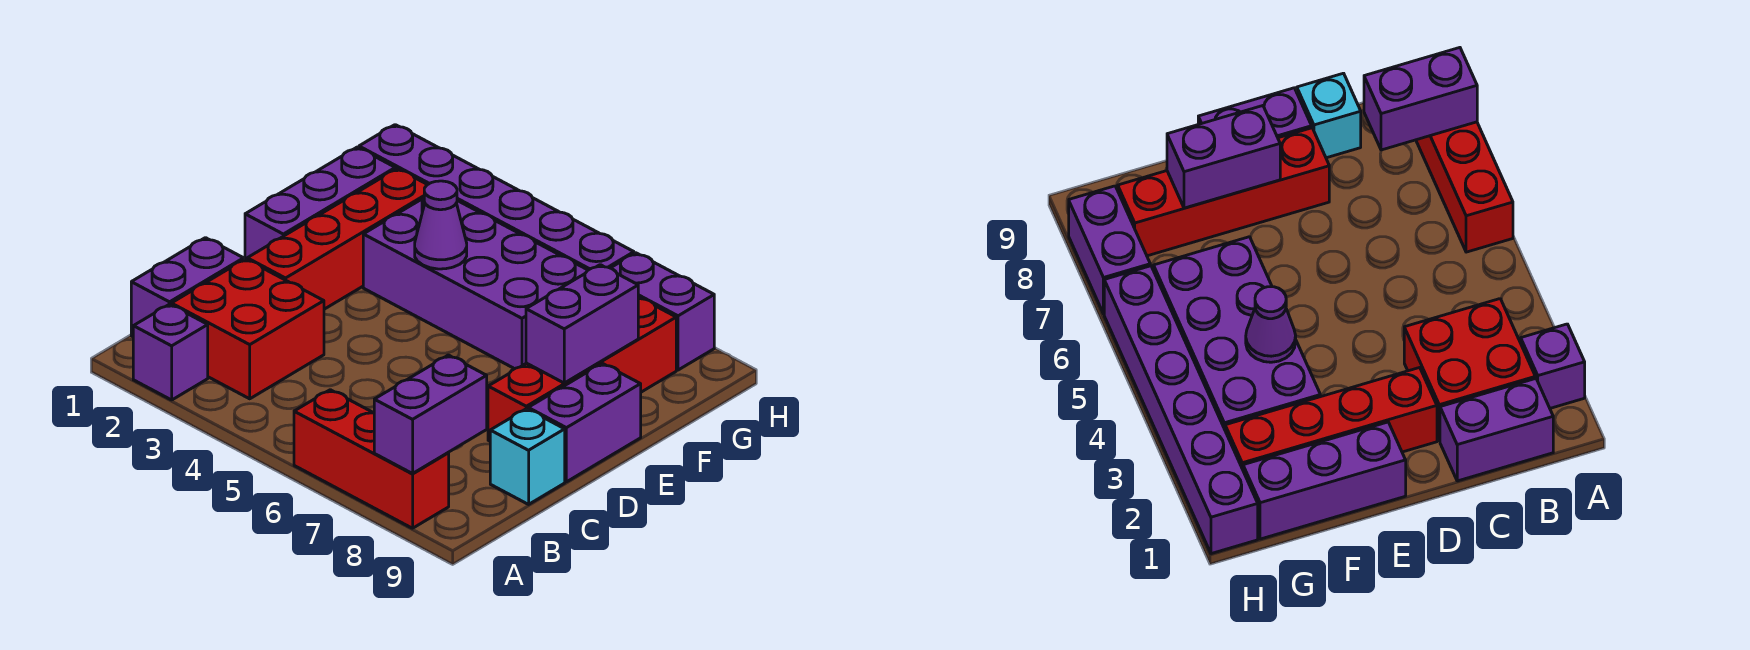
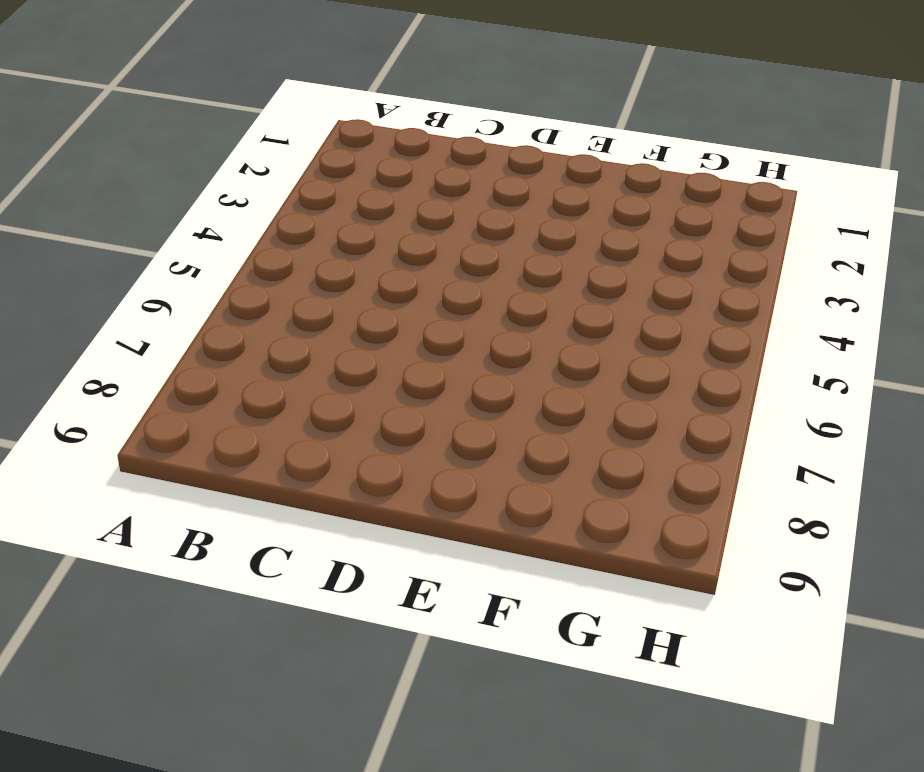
none -> purple brick A2 level 1
none -> red brick A6:A8 level 1
none -> purple brick B1:C1 level 1

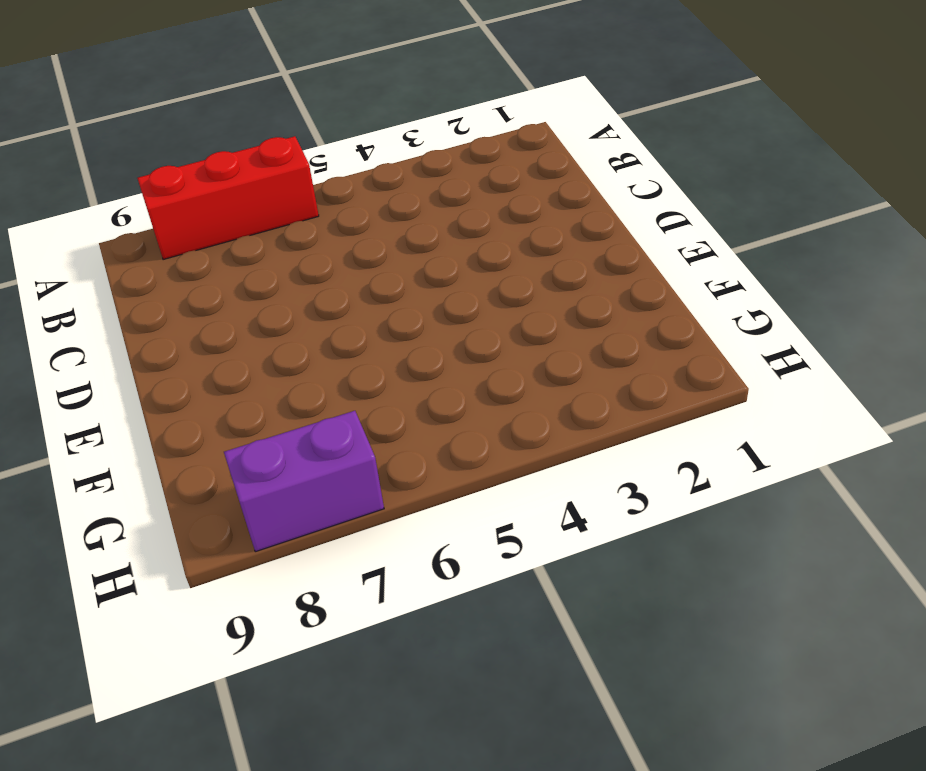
none -> purple brick A2 level 1
none -> purple brick B1:C1 level 1
none -> red brick B2:C3 level 1

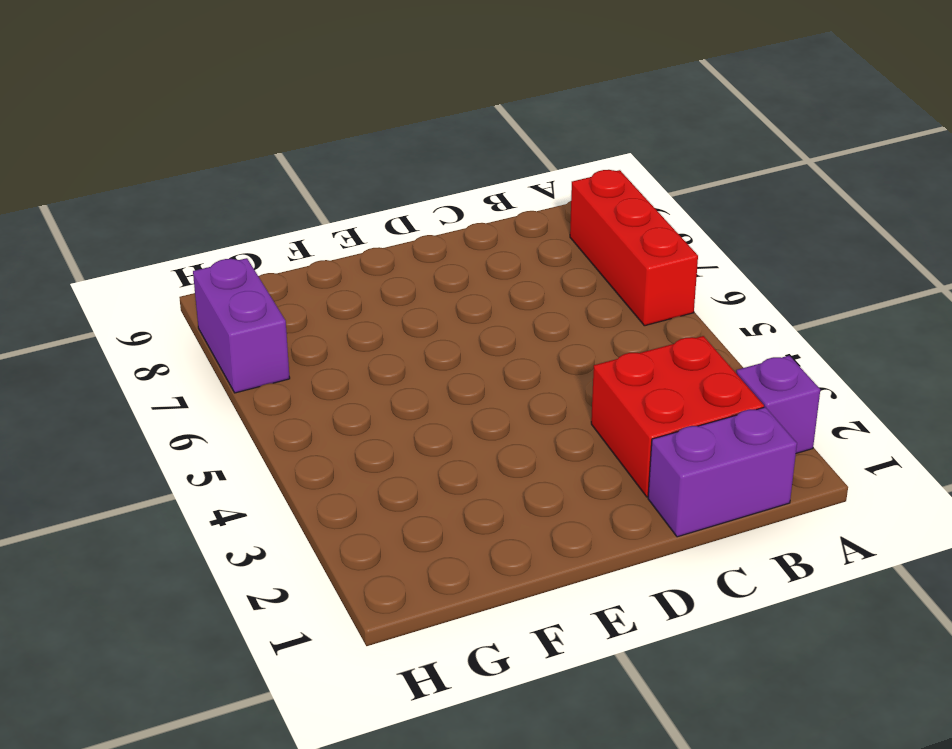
none -> cyan brick C9 level 1
none -> red brick D2:G2 level 1
none -> red brick D8:G8 level 1

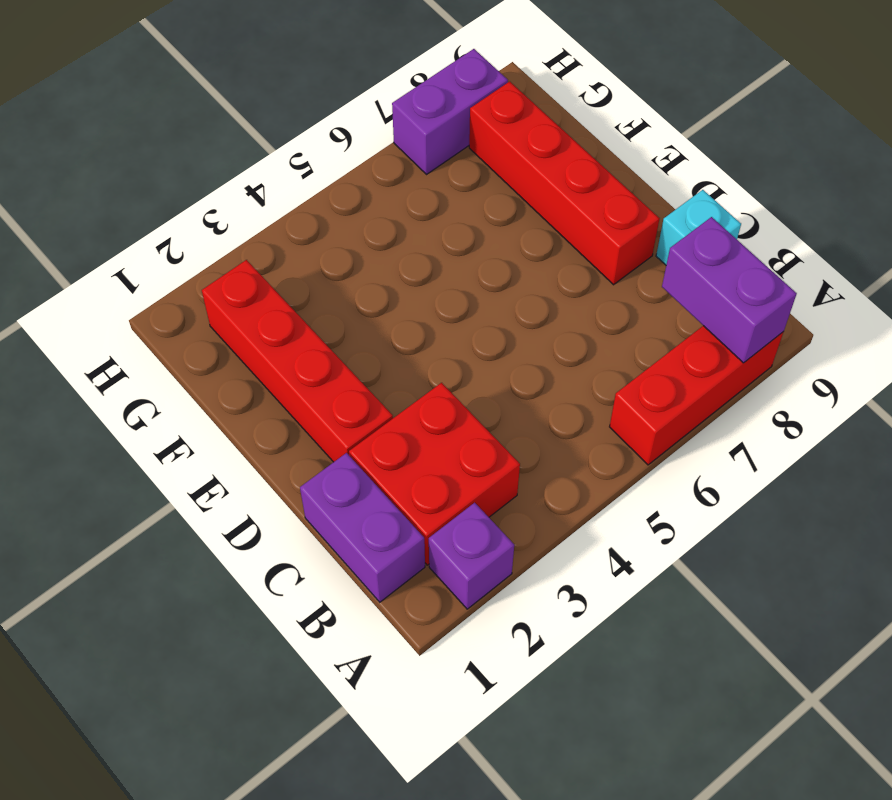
none -> purple brick D9:E9 level 1
none -> purple brick E1:G1 level 1
none -> purple brick F3:G6 level 1

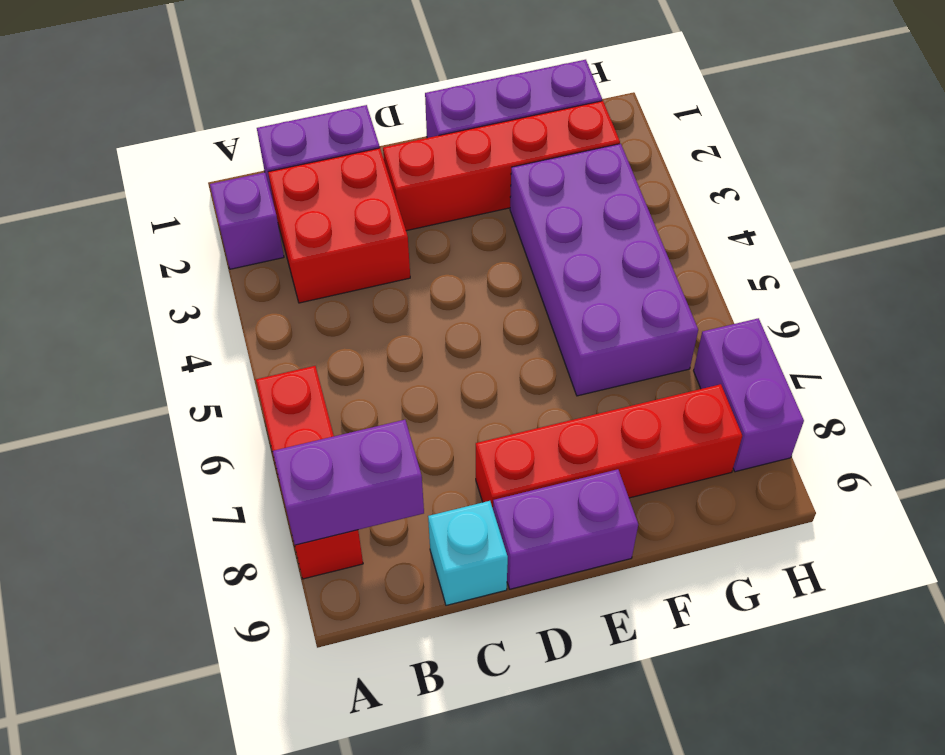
none -> purple brick H1:H6 level 1
none -> purple brick E8:F8 level 2
none -> purple cone F4 level 2

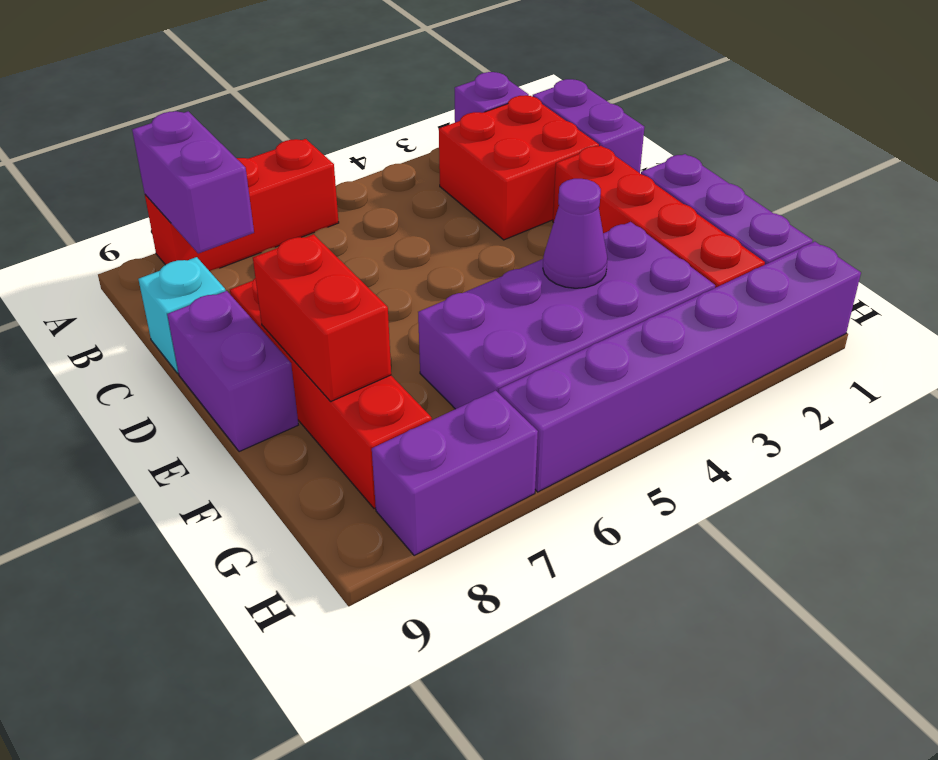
red brick E8:F8 level 2 -> purple brick E8:F8 level 2

